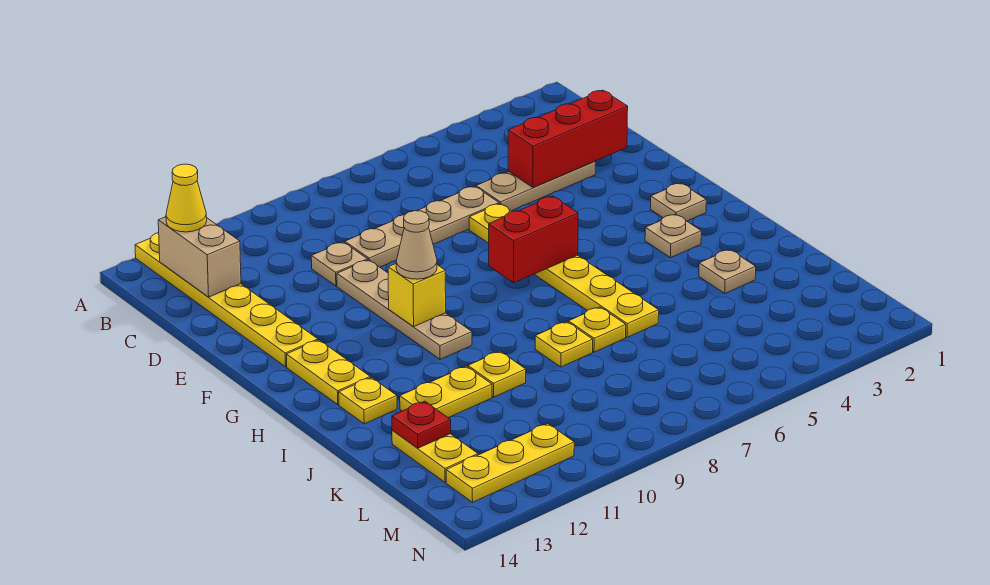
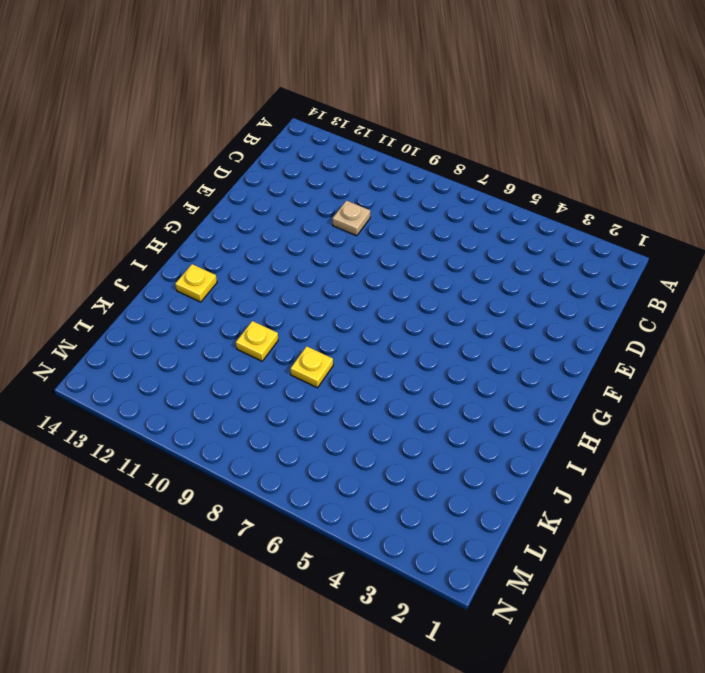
none -> yellow plate A13:F13 level 1
none -> tan plate D3:D5 level 1
none -> tan plate D6:D9 level 1

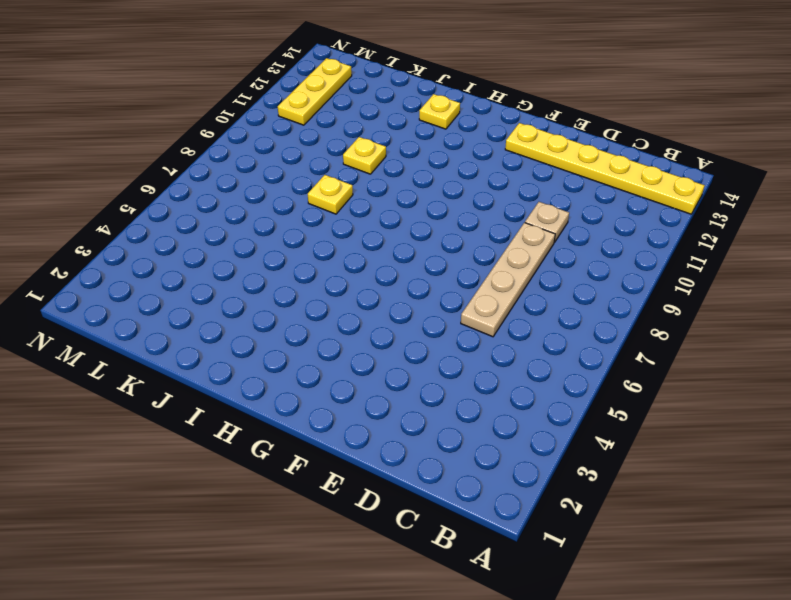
none -> tan plate D3:D5 level 1
none -> yellow plate E6:J6 level 1
none -> tan plate E10:H10 level 1

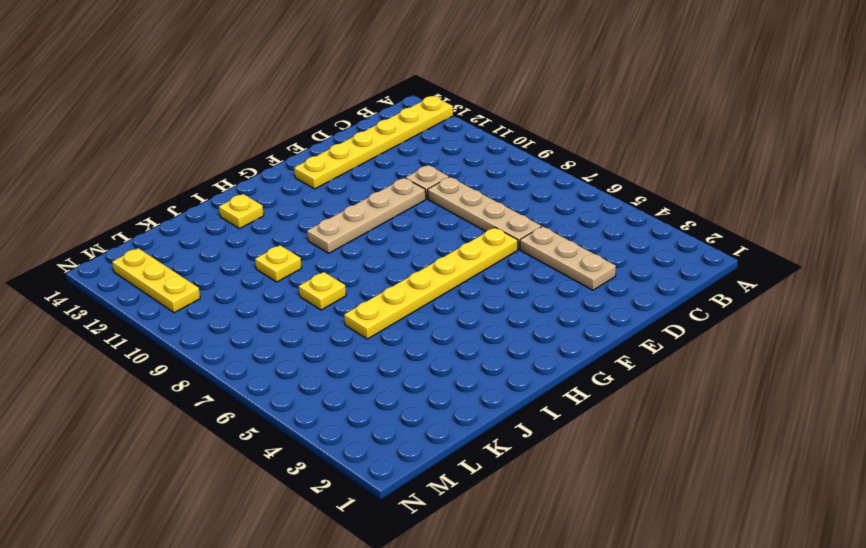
none -> tan plate G2 level 1
none -> yellow plate G13:H13 level 1
none -> tan plate H3 level 1

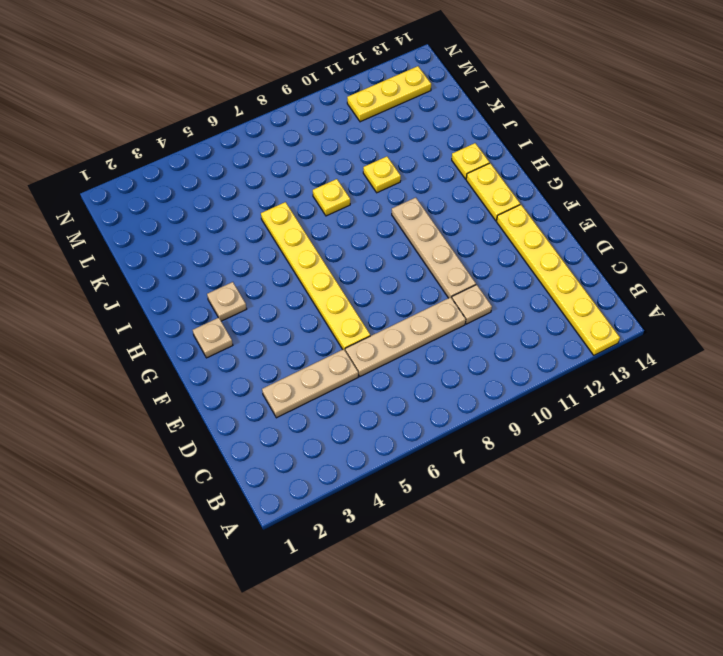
none -> tan plate J3 level 1
none -> yellow plate J7 level 1
none -> yellow plate J11:J12 level 1

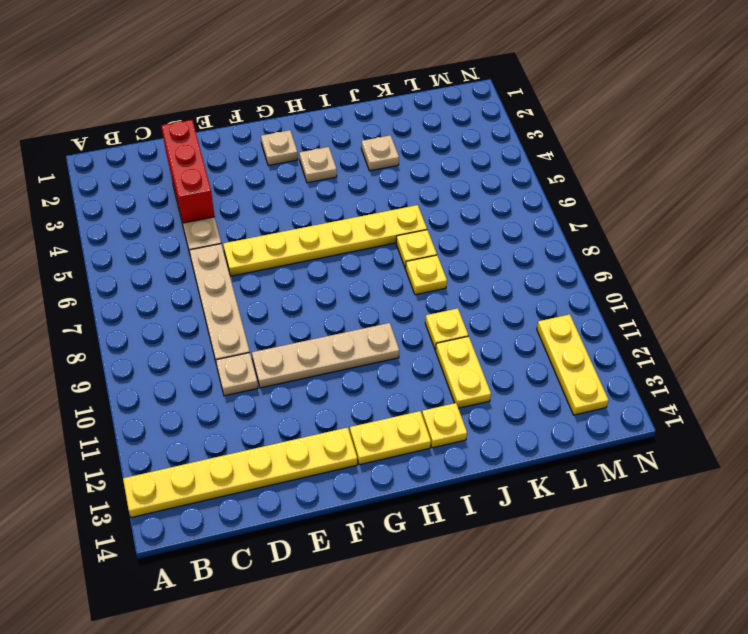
none -> yellow plate K13:L13 level 1
none -> tan brick B13:C13 level 2
none -> red brick G6:G7 level 2

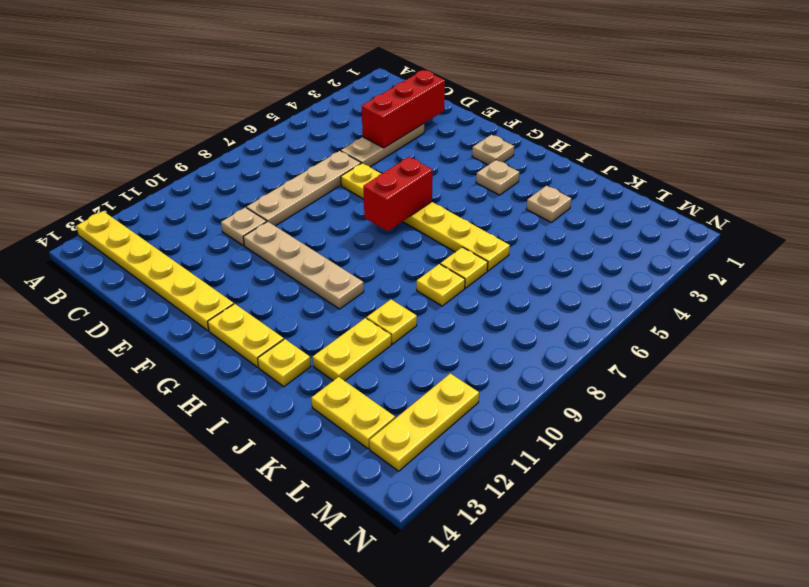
none -> tan brick B13:C13 level 2
none -> yellow brick G10 level 2
none -> red plate K13 level 2

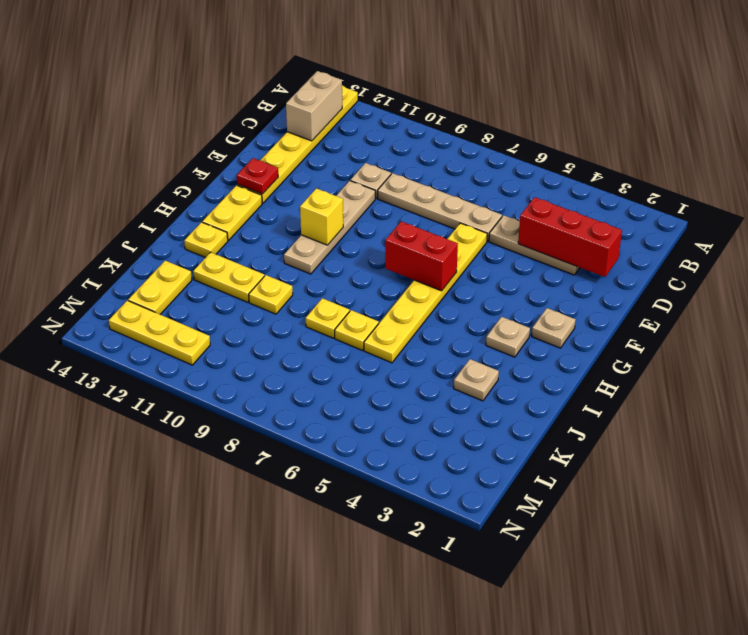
red plate F13 level 2 -> red plate K13 level 2
none -> yellow cone B13 level 3
none -> tan cone G10 level 3

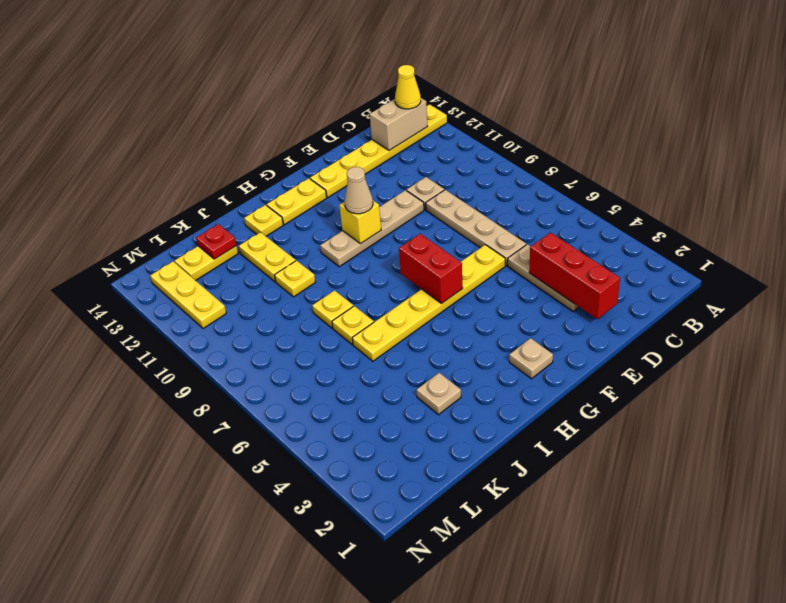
none -> tan plate H3 level 1

